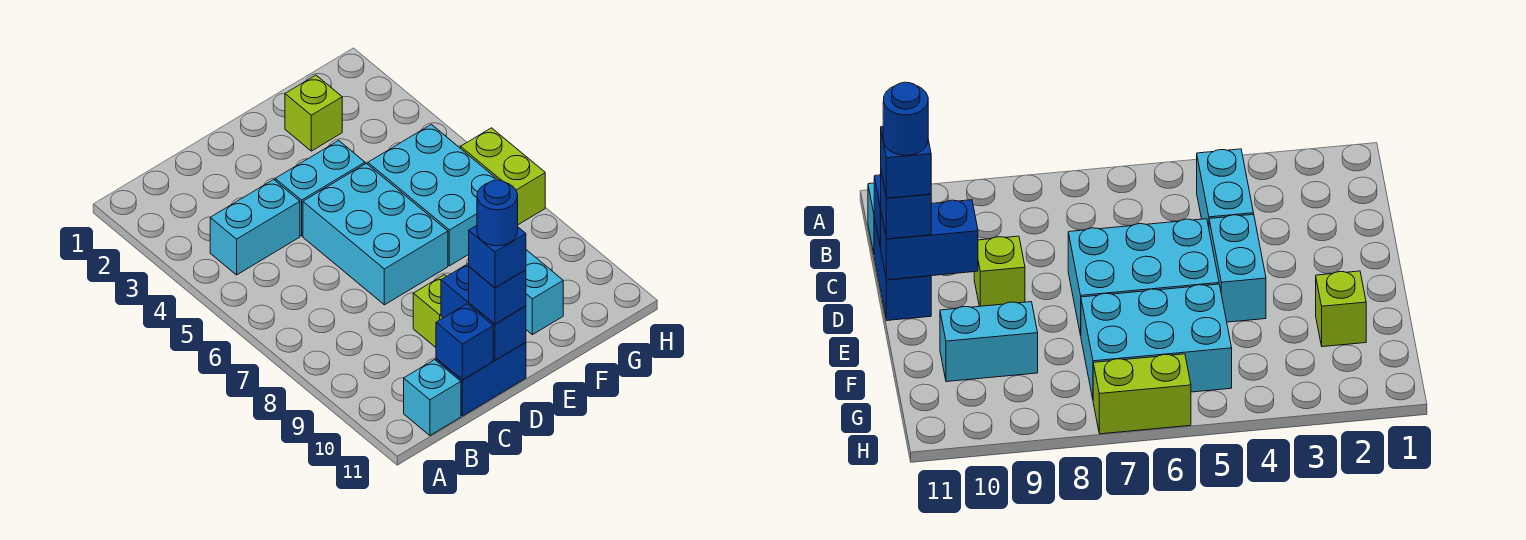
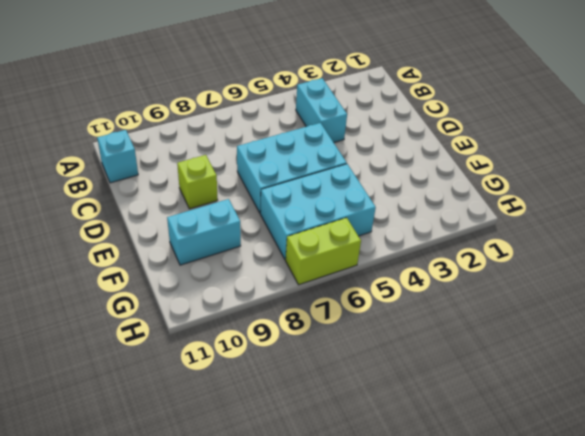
none -> blue brick C11:D11 level 1
none -> cyan brick D4:E4 level 1
none -> lime brick F2 level 1

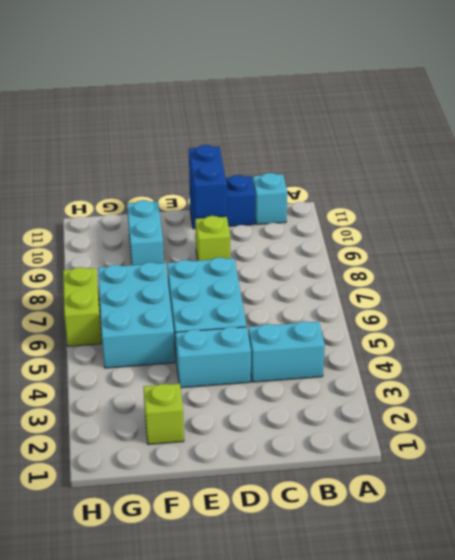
none -> blue brick C11 level 2
none -> blue brick D11 level 3
none -> blue brick D11 level 4

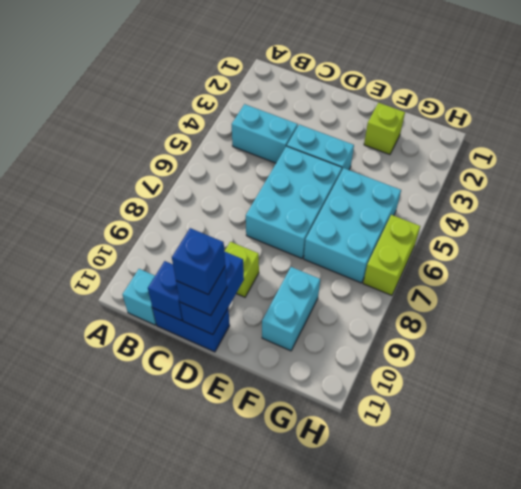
none -> blue round brick D11 level 5

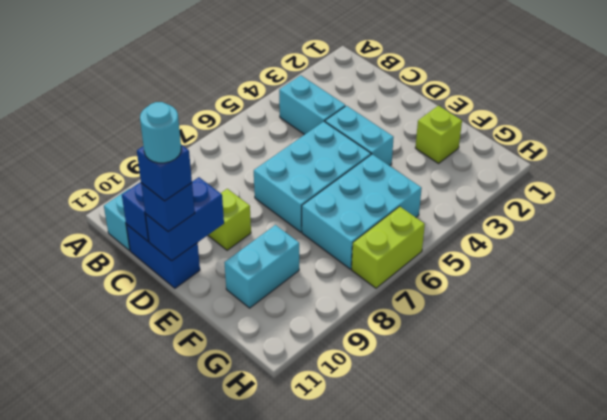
cyan round brick D11 level 5 -> blue round brick D11 level 5

